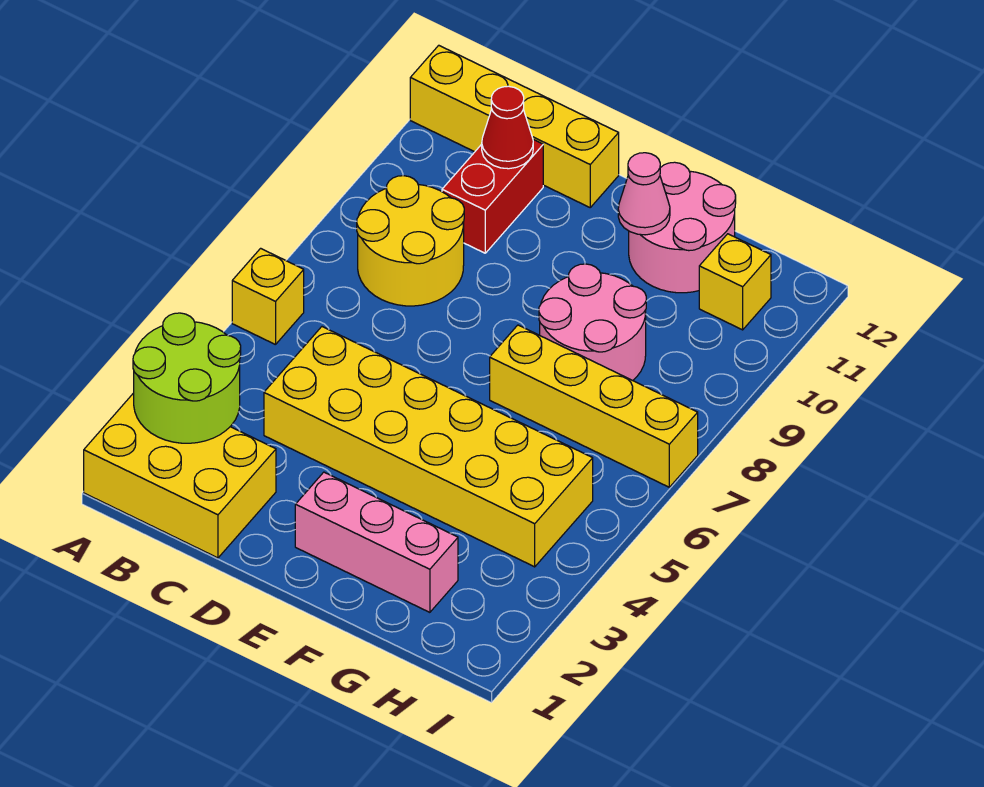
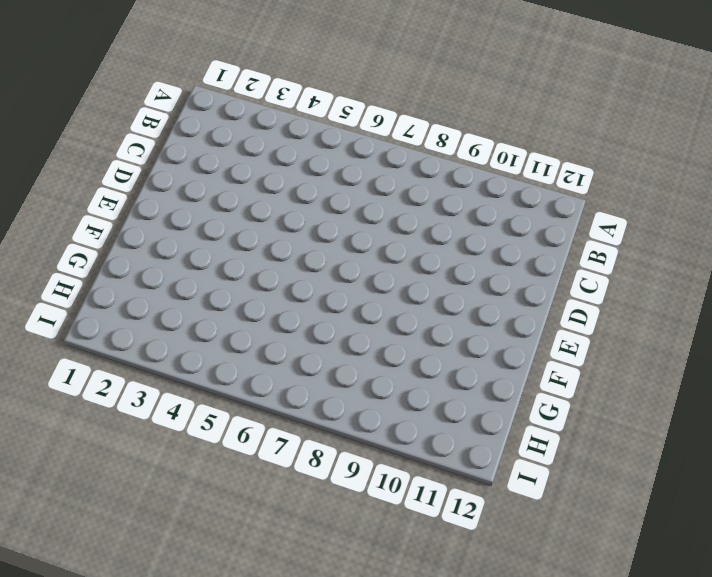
none -> yellow brick A1:C2 level 1
none -> yellow brick A6 level 1
none -> yellow brick A12:D12 level 1

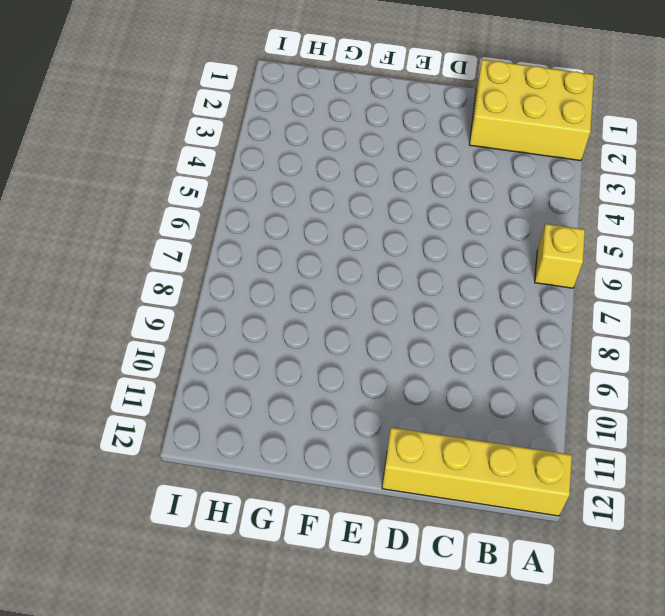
none -> yellow round brick B8:C9 level 1
none -> yellow brick C4:H5 level 1
none -> red brick C10:C11 level 1

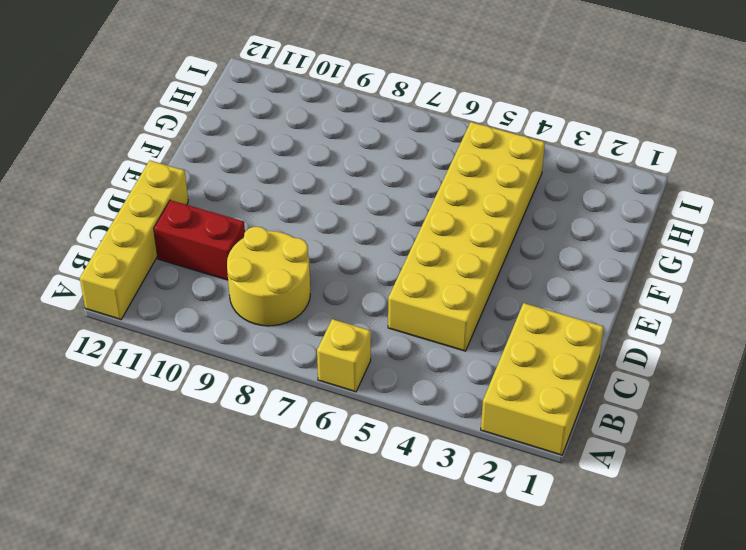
none -> pink brick E2:G2 level 1
none -> yellow brick F7:I7 level 1
none -> pink round brick F8:G9 level 1

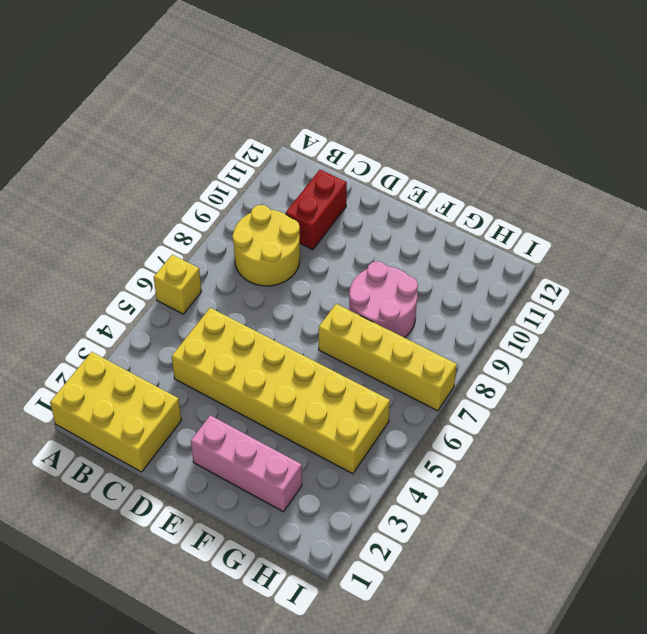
none -> yellow brick A12:D12 level 1
none -> pink round brick F11:G12 level 1
none -> yellow brick H11 level 1

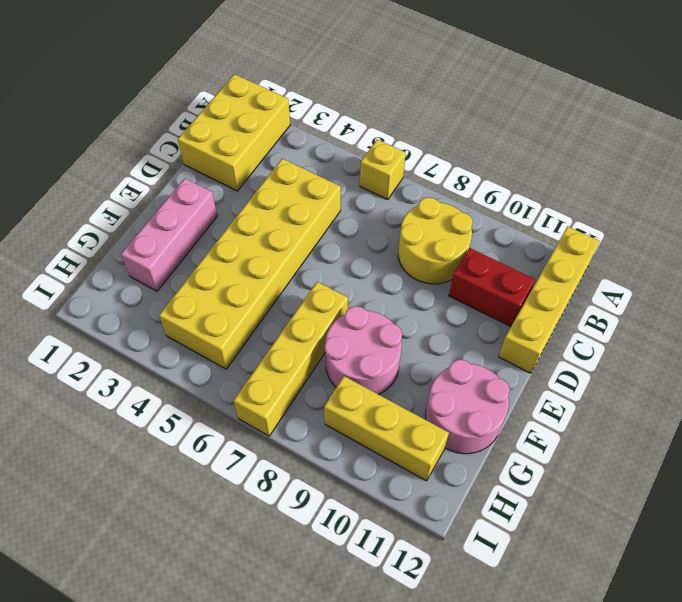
yellow brick H9:H11 level 1 -> yellow brick H11 level 1
none -> lime round brick A2:B3 level 2
none -> red cone C11 level 2
none -> pink cone F11 level 2

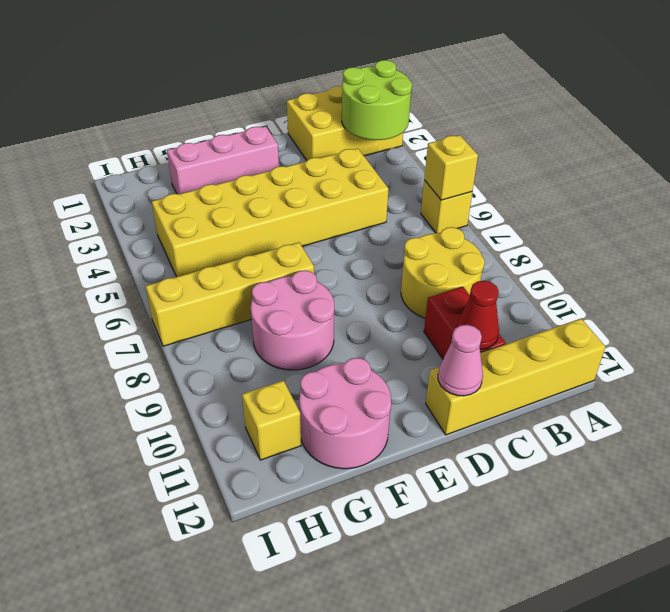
yellow brick A6 level 2 -> none
pink cone D12 level 2 -> pink cone F11 level 2

